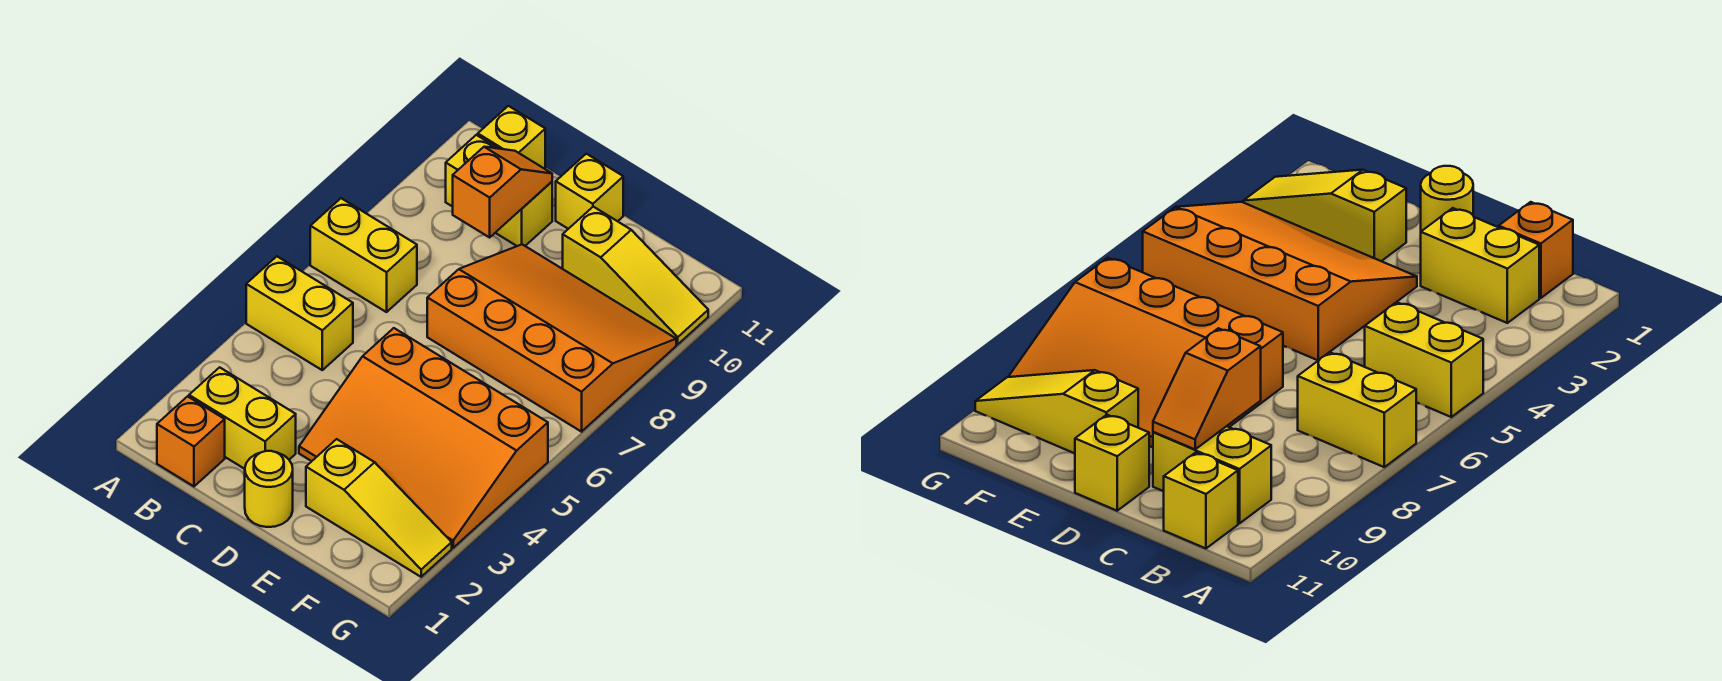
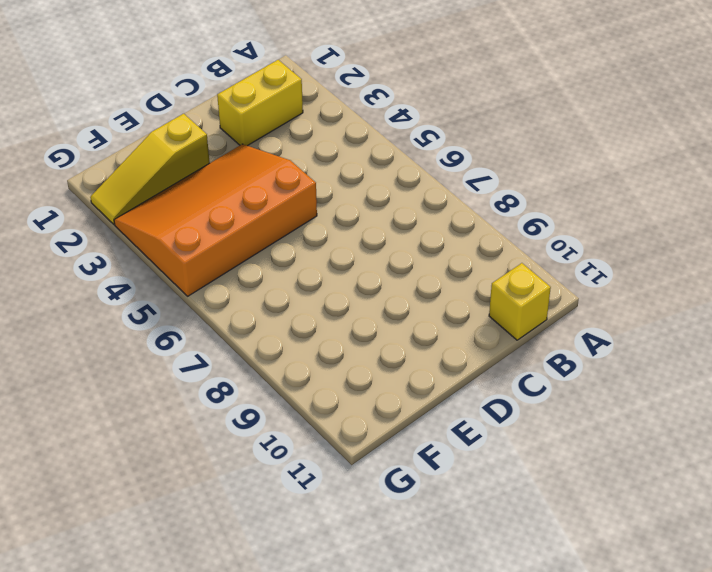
none -> yellow brick A5:B5 level 1
none -> yellow brick A7:B7 level 1
none -> orange brick B1 level 1

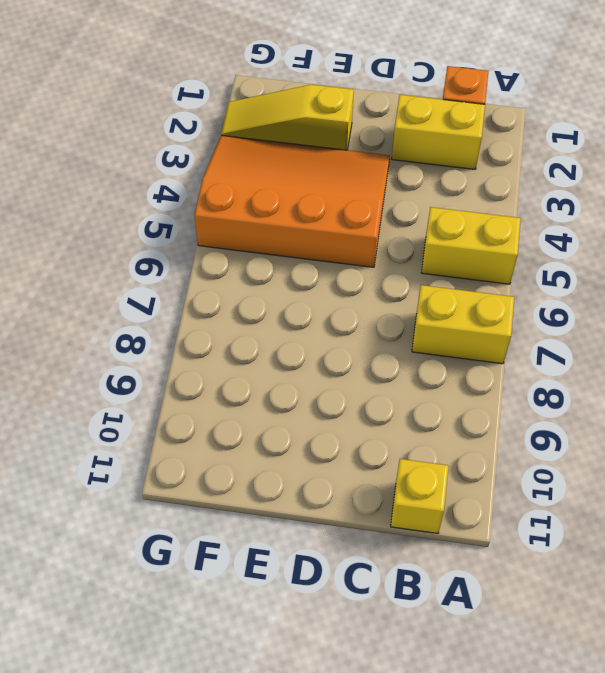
none -> yellow brick B10:C10 level 1
none -> yellow round brick D1 level 1
none -> orange slope D7:G9 level 1 top 7

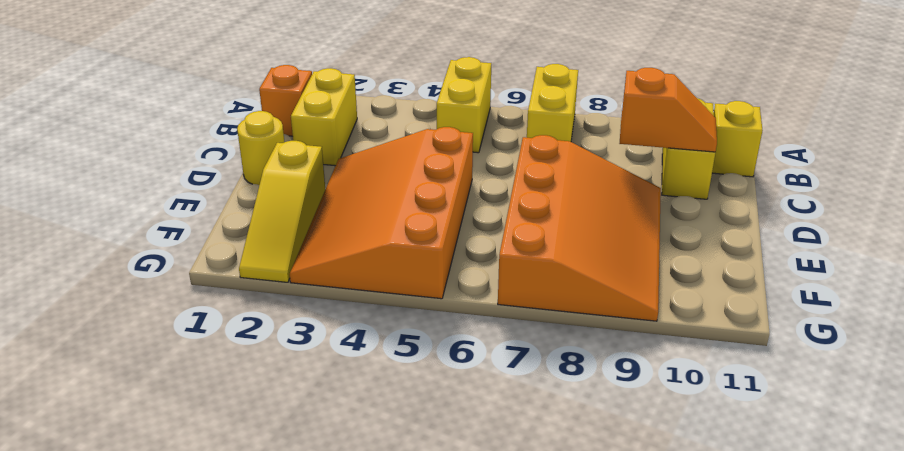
none -> yellow brick D11 level 1
none -> yellow slope E10:G10 level 1 top E

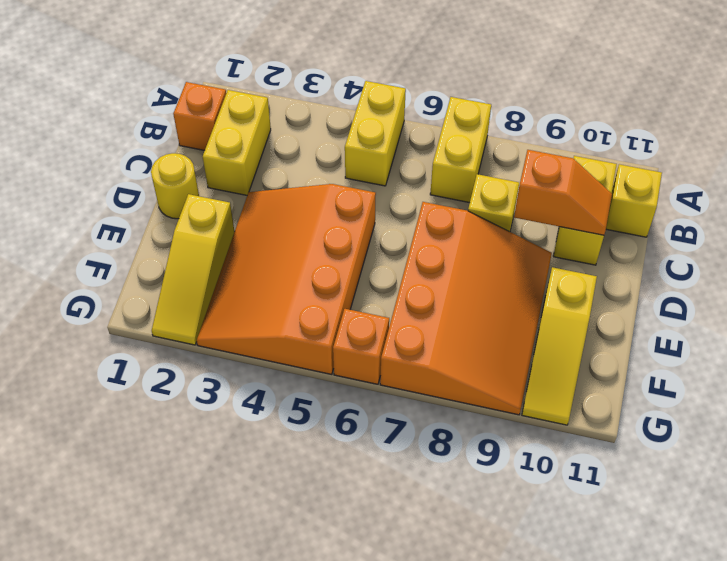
yellow brick C8 level 1 -> yellow brick D11 level 1
orange brick G6 level 1 -> none

